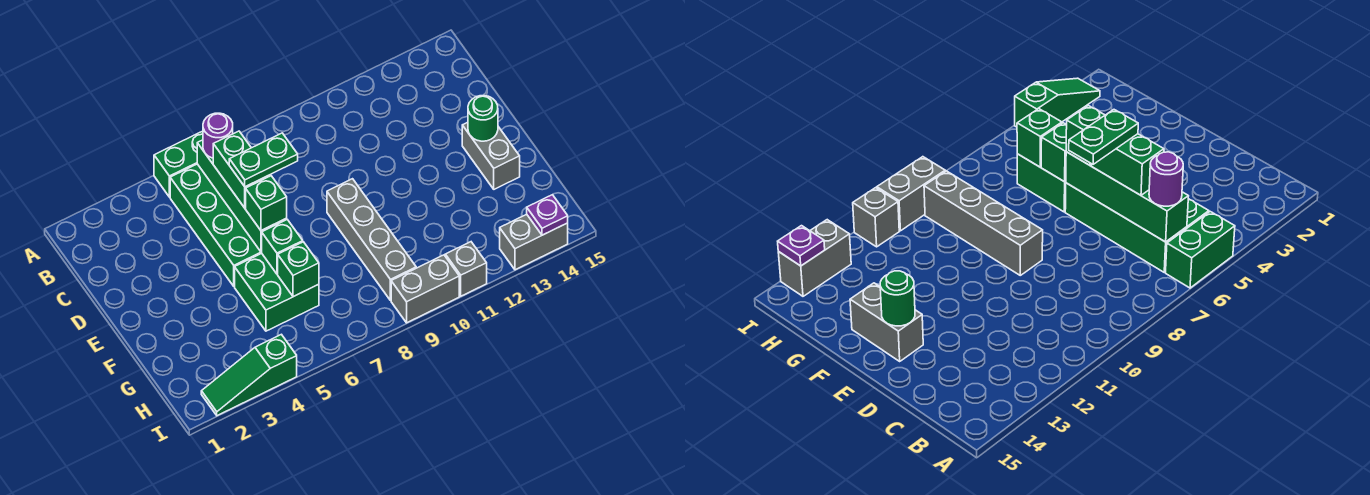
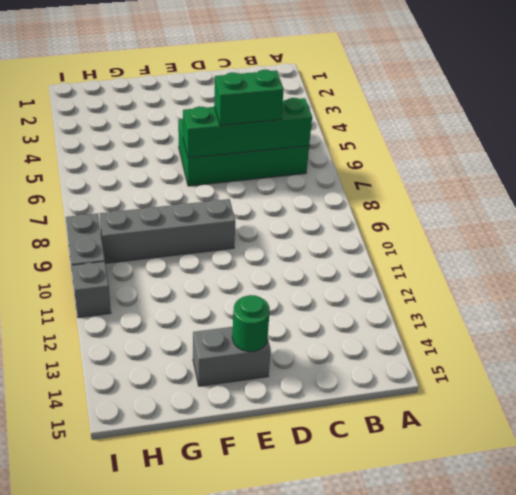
none -> green brick A5:A6 level 1
none -> green brick F5:G6 level 1
none -> green slope I2:I4 level 1 top 4

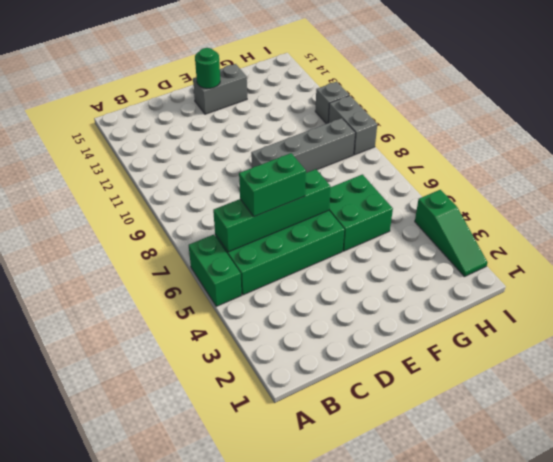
none -> grey brick I13:I14 level 1
none -> green brick F6 level 2
none -> green brick G6 level 2

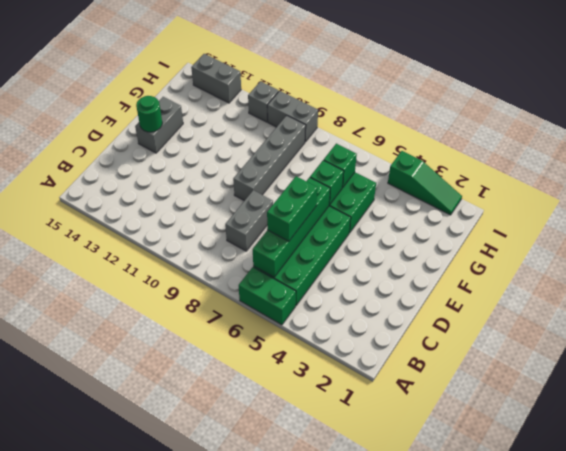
grey brick C8:D8 level 1 -> none
none -> purple plate I14 level 2
none -> purple round brick B6 level 3
none -> green brick E6 level 3

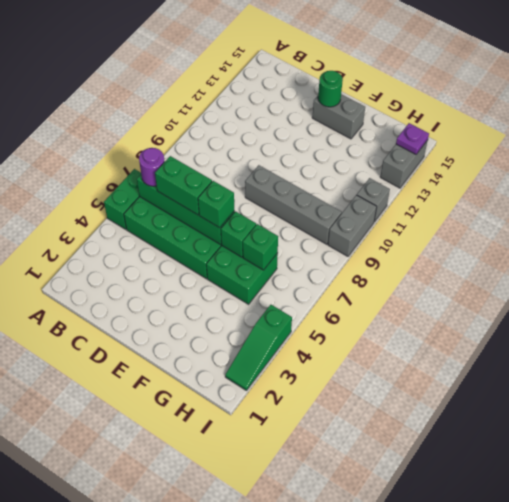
none -> green plate D6:D7 level 4

